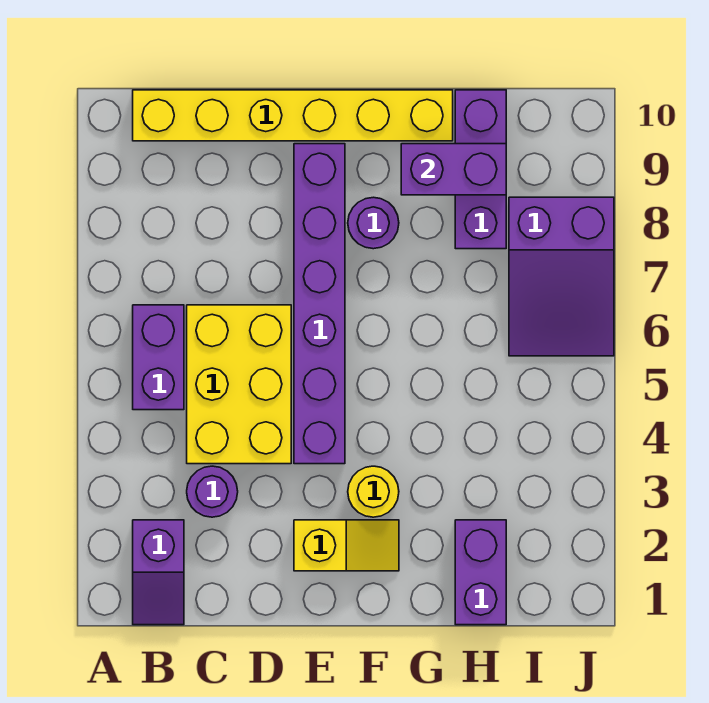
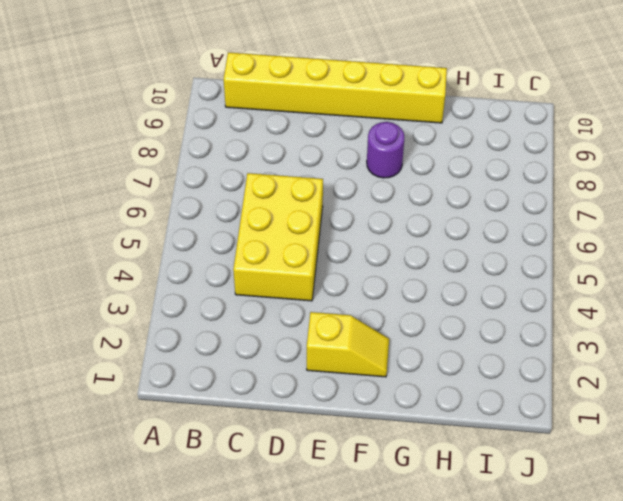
none -> purple slope B1:B2 level 1 top 2
none -> purple brick B5:B6 level 1
none -> purple round brick C3 level 1

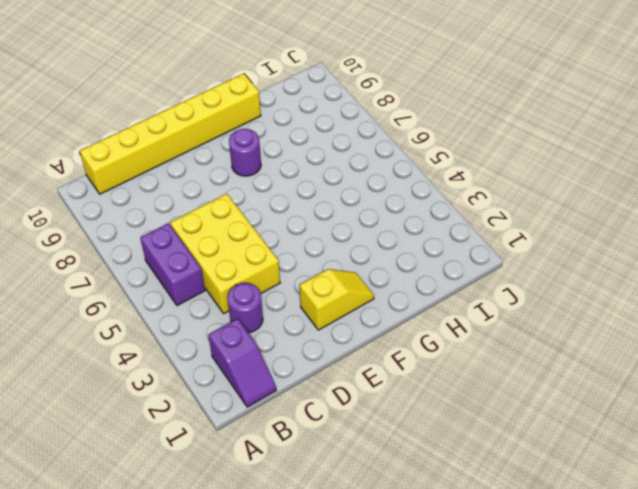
none -> purple brick E4:E9 level 1
none -> yellow round brick F3 level 1
none -> purple brick H1:H2 level 1

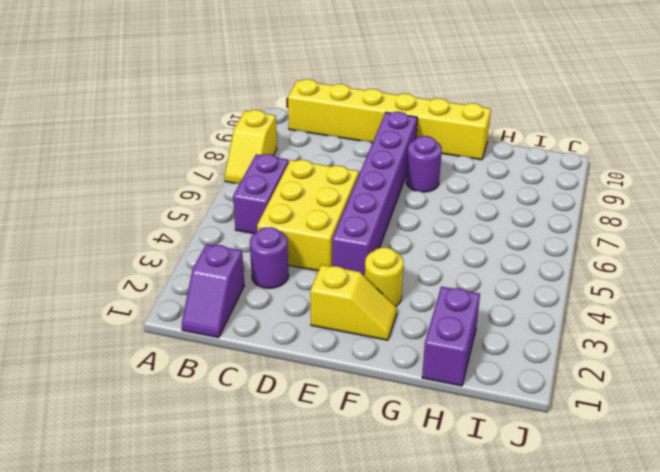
yellow slope A7:A8 level 1 top 8 -> none
none -> purple brick H8:H10 level 1
none -> purple slope I6:J8 level 1 top 8
none -> purple brick G9:H9 level 2

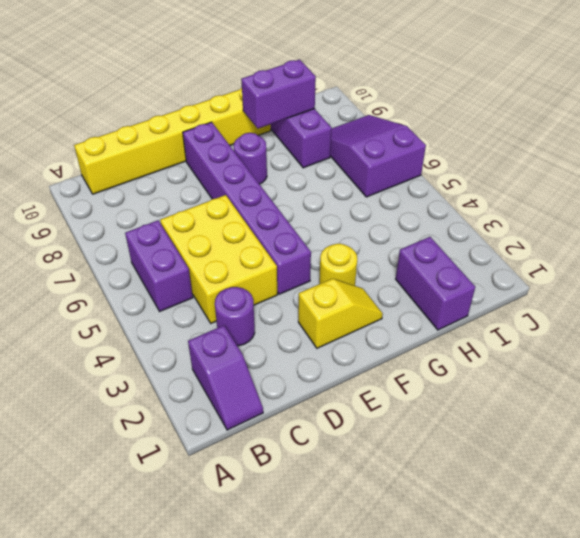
purple slope I6:J8 level 1 top 6 -> purple slope I6:J8 level 1 top 8

